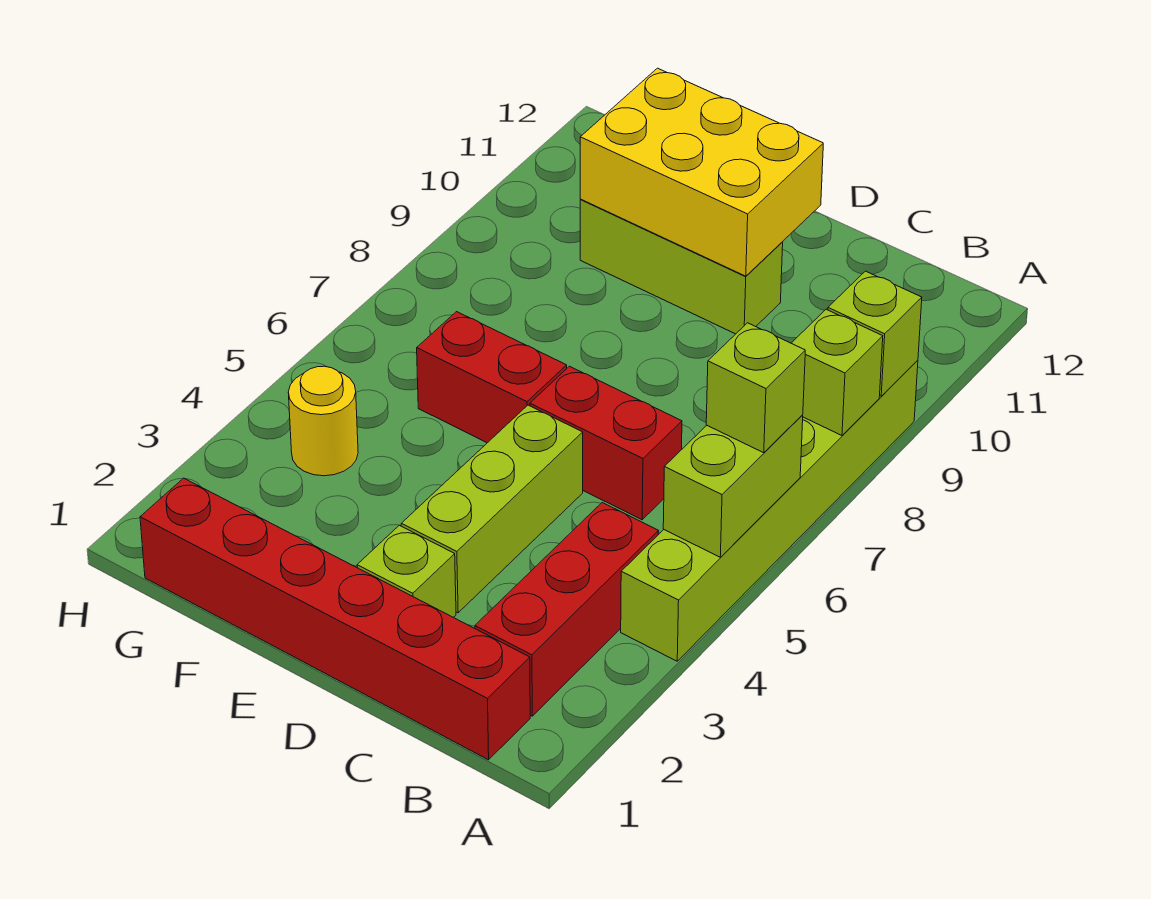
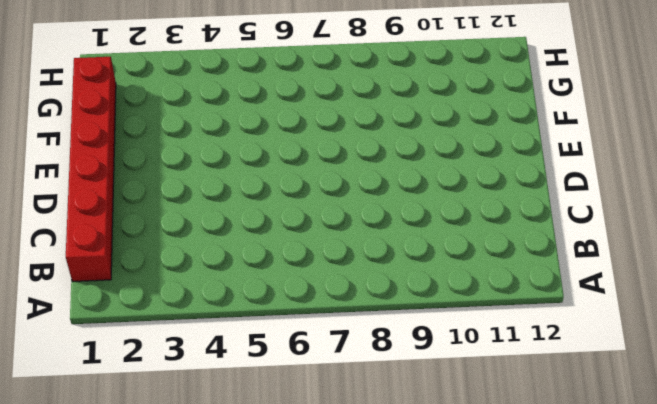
none -> lime brick A4:A9 level 1
none -> red brick B2:B4 level 1
none -> red brick C6:D6 level 1

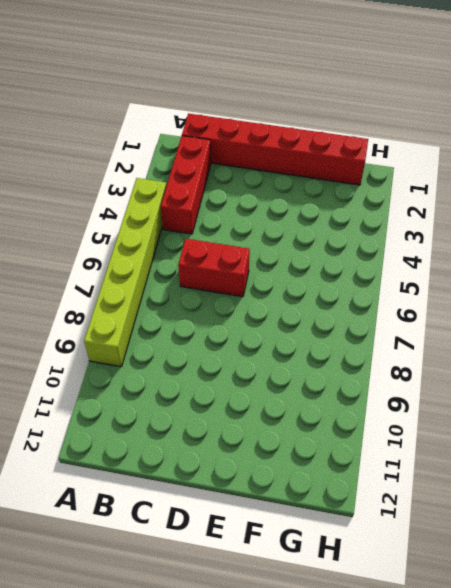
none -> lime brick D2 level 1
none -> lime brick D3:D5 level 1
none -> lime brick D10:F10 level 1

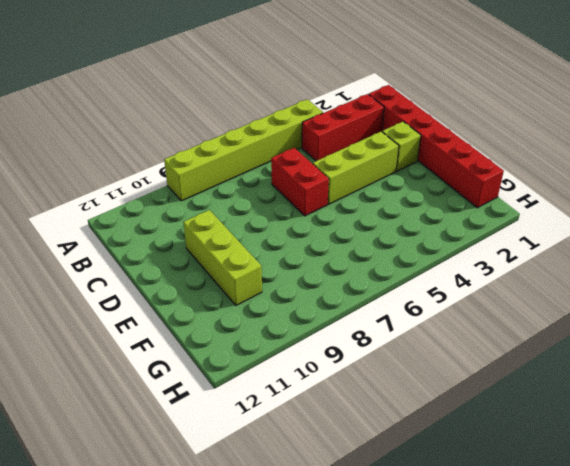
none -> red brick E6:F6 level 1
none -> yellow round brick G4 level 1
none -> lime brick A5:A6 level 2

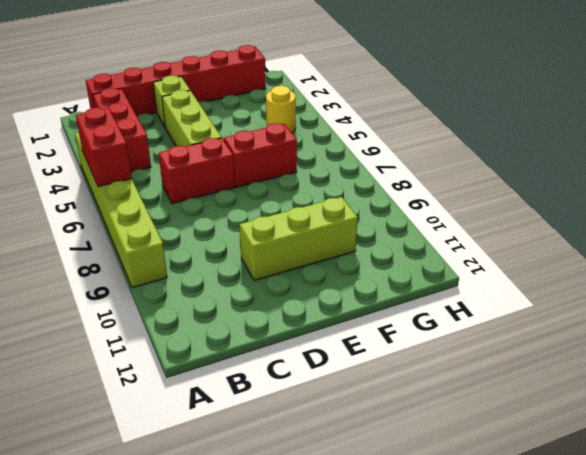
red brick A5:A6 level 2 -> lime brick A5:A6 level 2
none -> lime brick A8 level 2
none -> lime brick A9 level 2
none -> yellow brick D10:F11 level 2

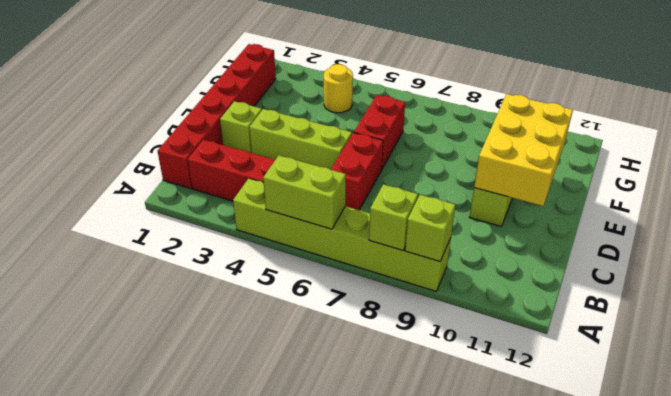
none -> lime brick A6 level 3

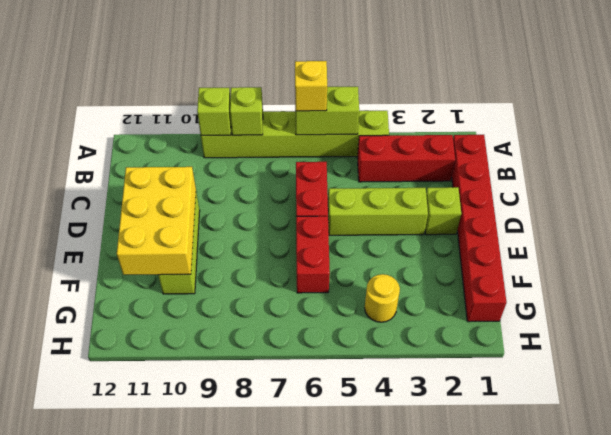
yellow brick A6 level 3 -> lime brick A6 level 3

